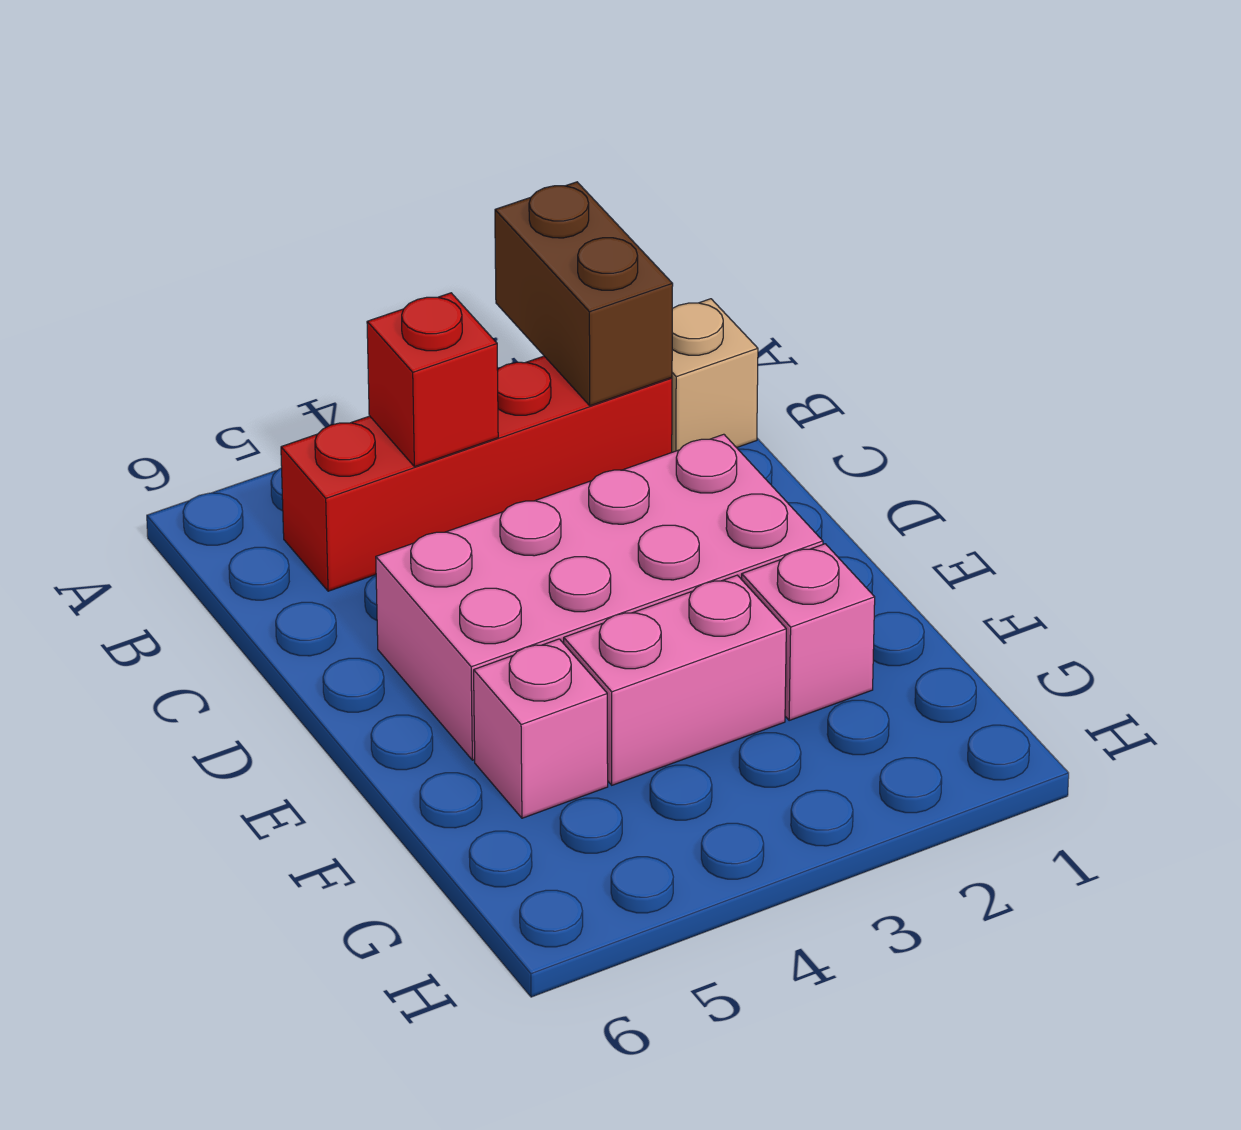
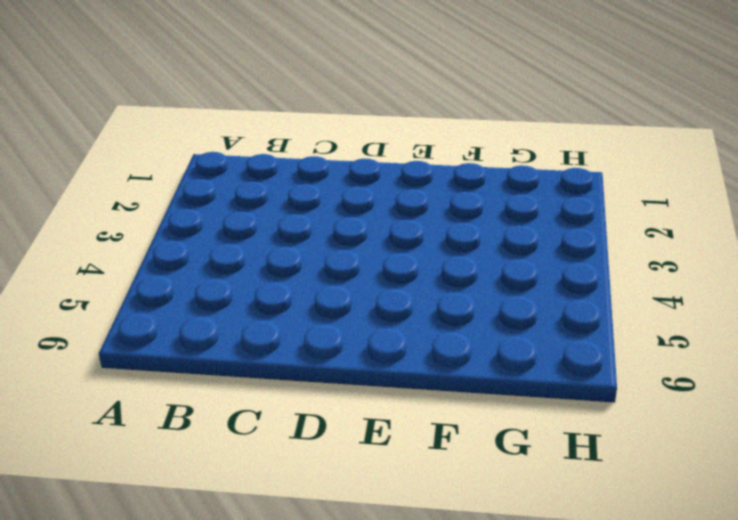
none -> tan brick B1 level 1
none -> red brick B2:B5 level 1

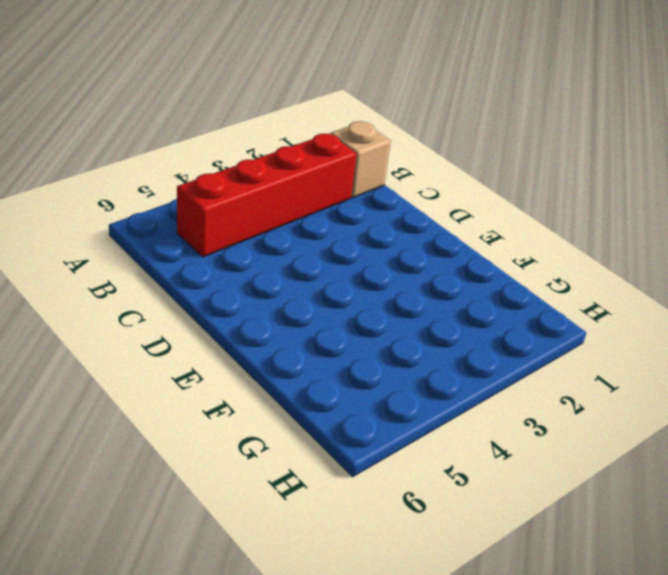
none -> pink brick D2:E5 level 1
none -> pink brick F2 level 1

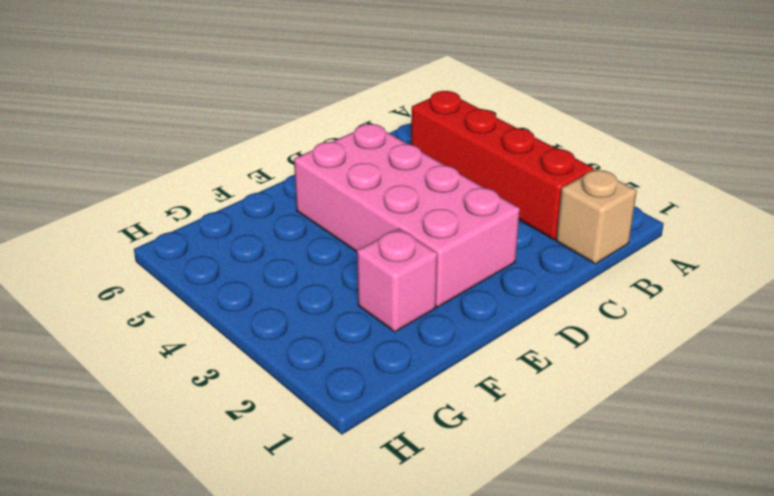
none -> pink brick F3:F4 level 1
none -> pink brick F5 level 1

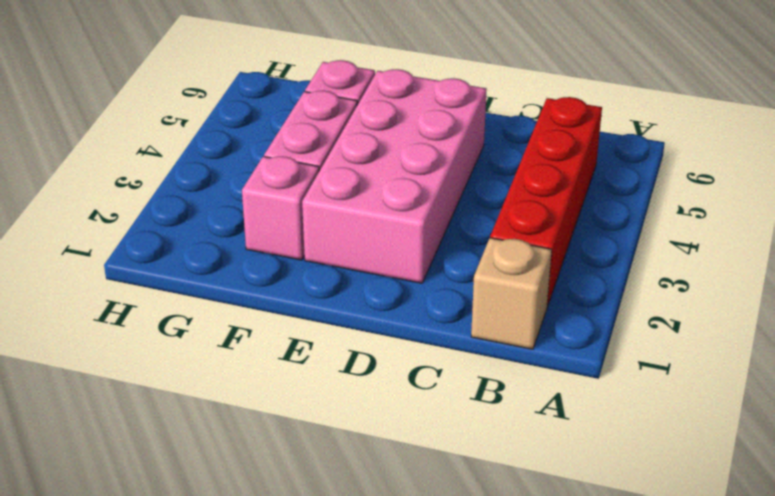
none -> brown brick A2:B2 level 2
none -> red brick B4 level 2

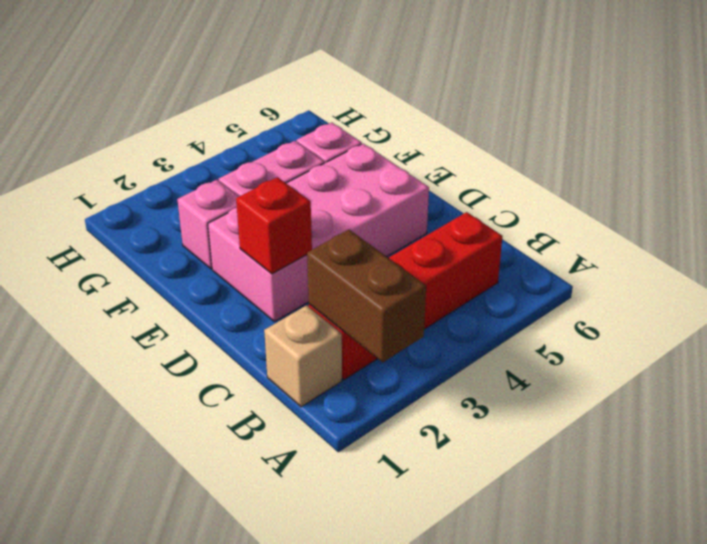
red brick D2 level 2 -> red brick B4 level 2

